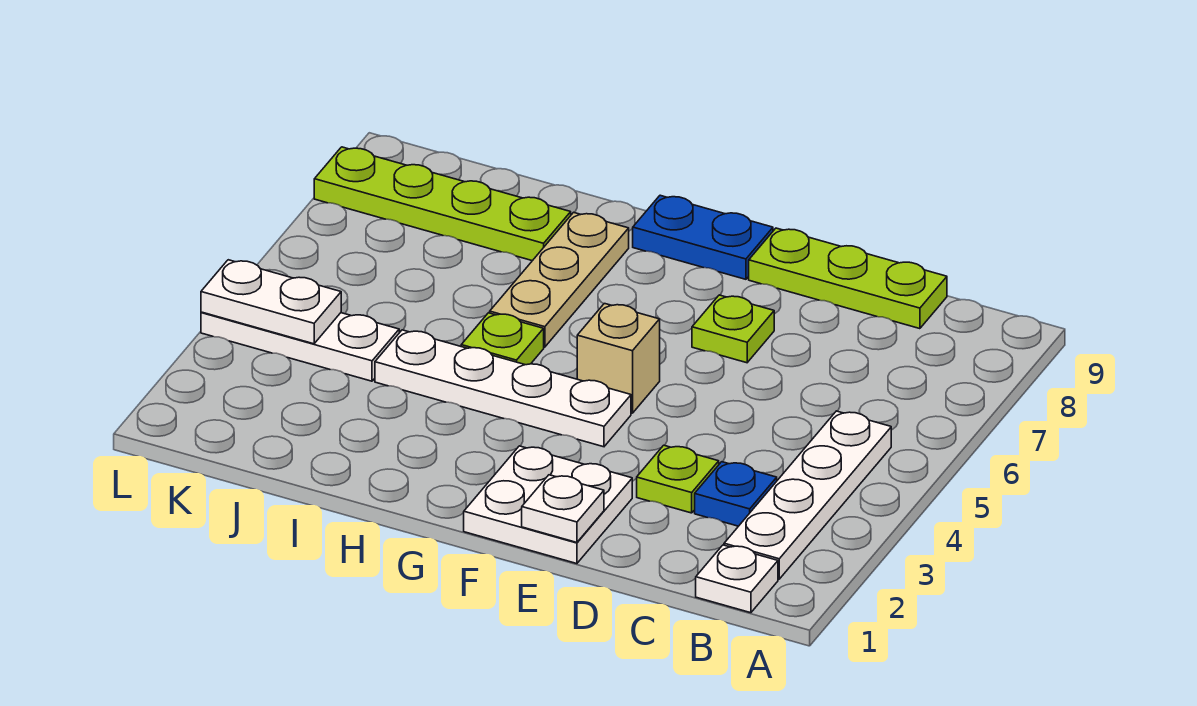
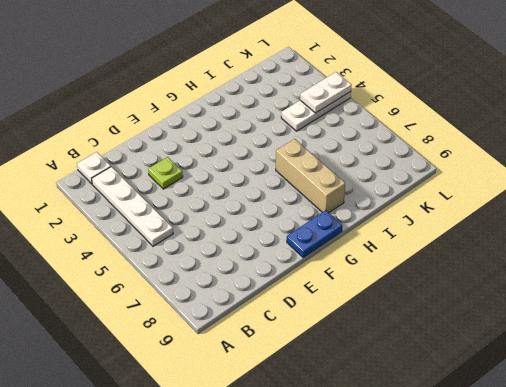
tan brick H6:H8 level 1 -> tan plate H6:H8 level 1
none -> blue plate C3 level 1
none -> lime plate C9:E9 level 1
none -> white plate E1:F2 level 1

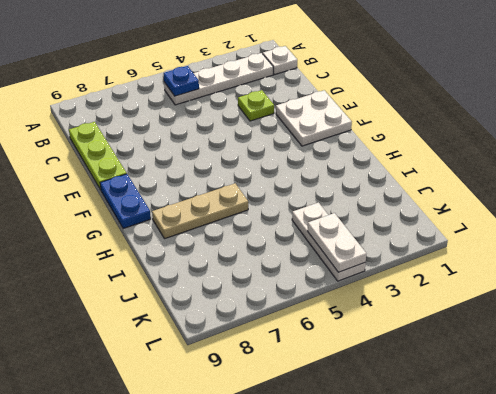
blue plate B5 level 2 -> blue plate C3 level 1
none -> lime plate E7 level 1
none -> white plate F4:I4 level 1
none -> tan brick F5 level 1

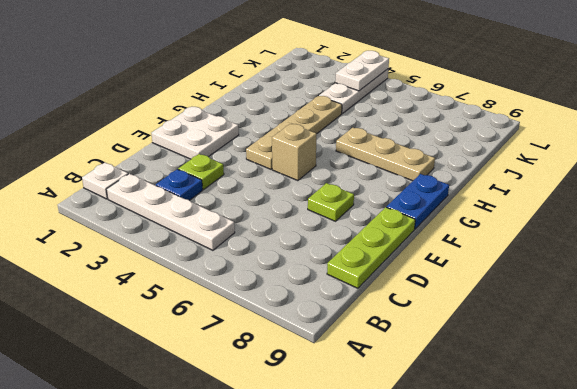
tan plate F4:I4 level 1 -> white plate F4:I4 level 1
none -> lime plate H5 level 1
none -> lime plate I8:L8 level 1
none -> white plate E1 level 2

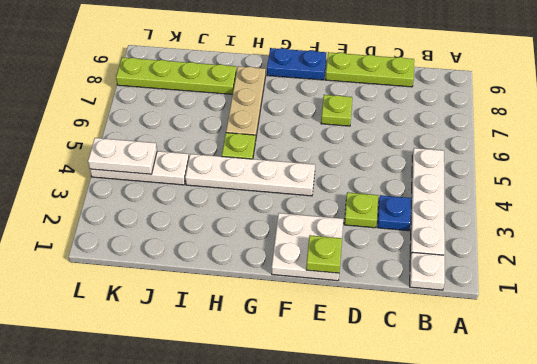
lime plate E1 level 2 -> white plate E1 level 2
none -> tan brick F5 level 1

